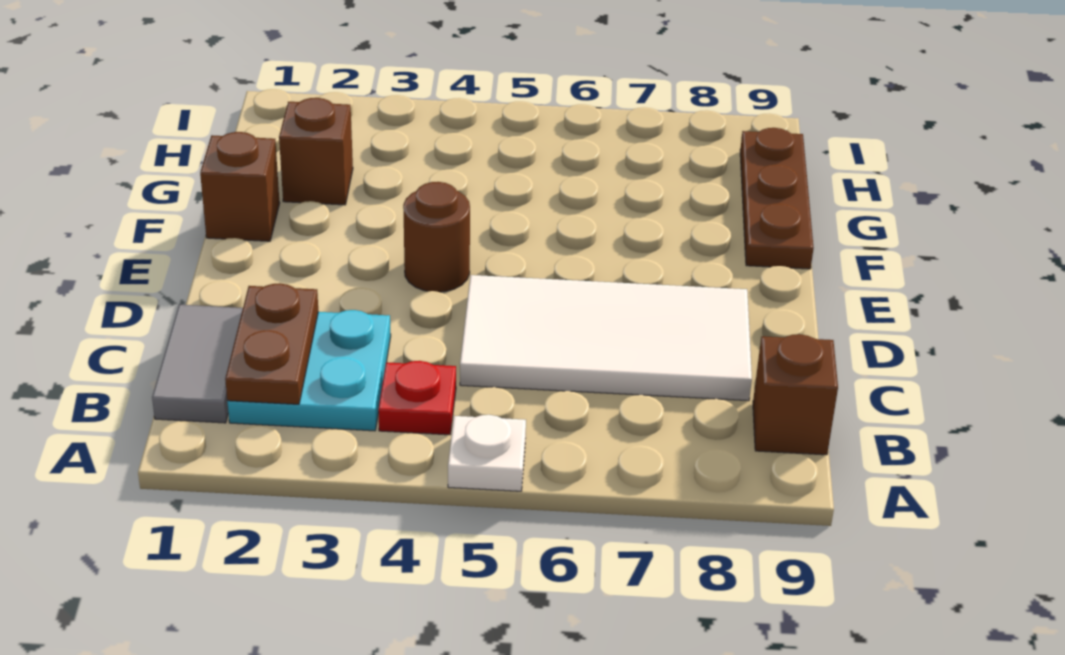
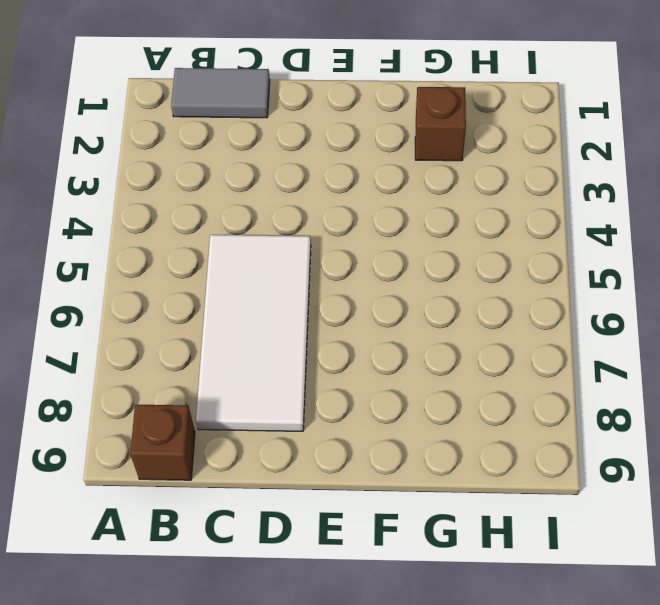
none -> white plate A5 level 1
none -> cyan plate B2:C3 level 1

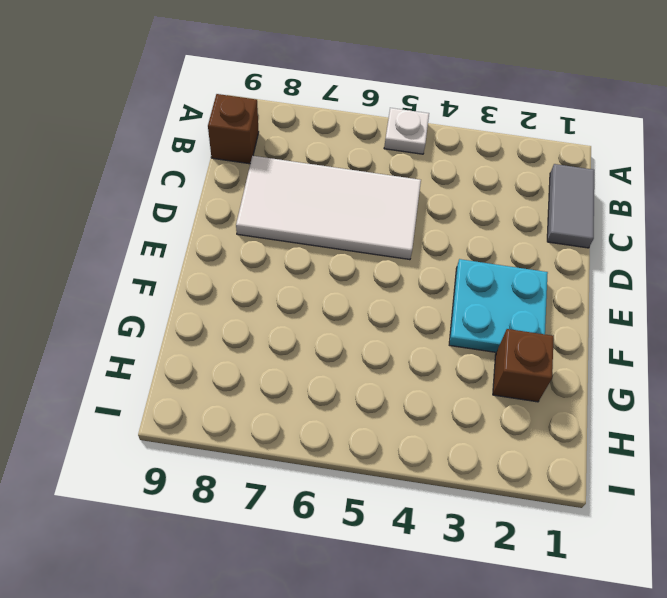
cyan plate E2:F3 level 1 -> cyan plate B2:C3 level 1
none -> red plate B4 level 1
none -> brown round brick E4 level 1

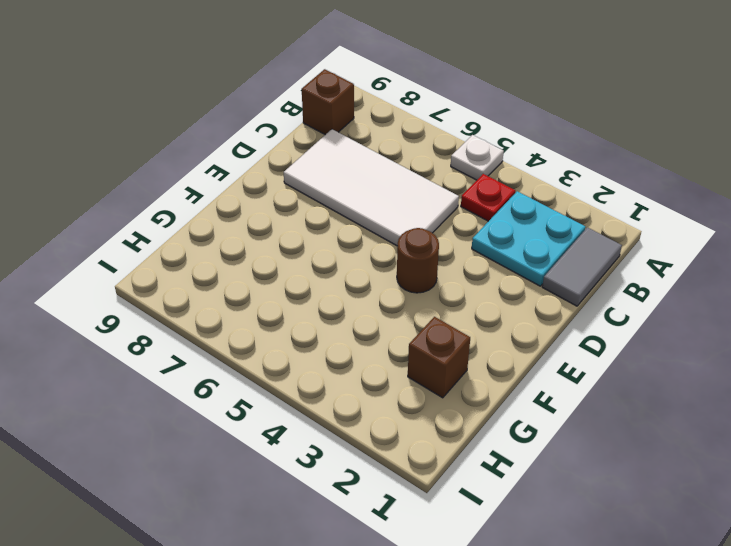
none -> brown brick F1 level 1
none -> brown plate F9:H9 level 1

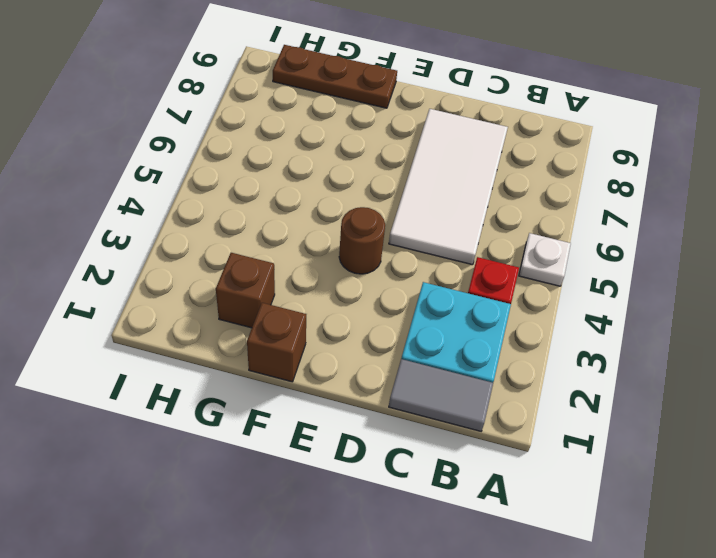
none -> brown brick B9 level 1
none -> brown plate B2:C2 level 2

